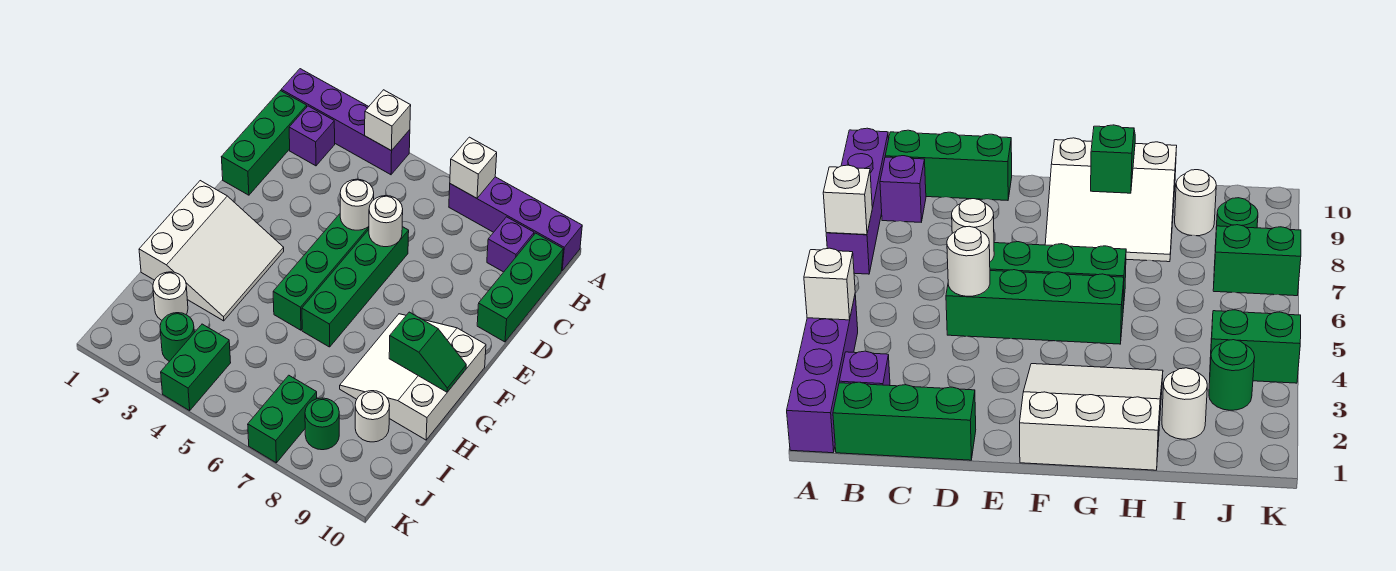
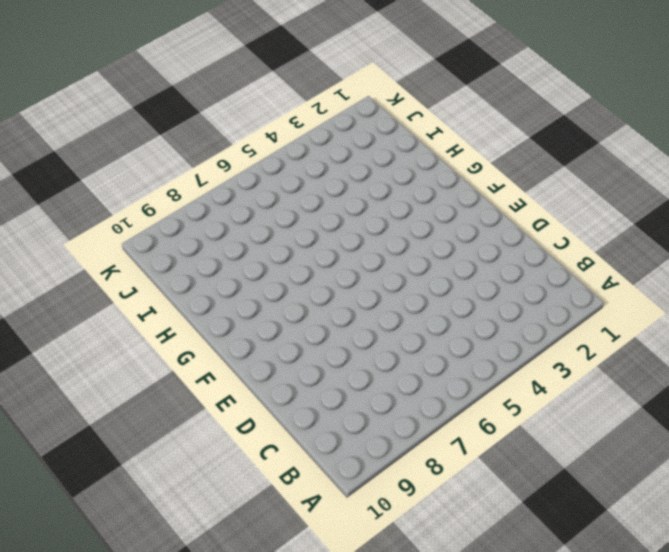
none -> purple brick A1:A4 level 1
none -> purple brick A7:A10 level 1
none -> green brick B1:D1 level 1

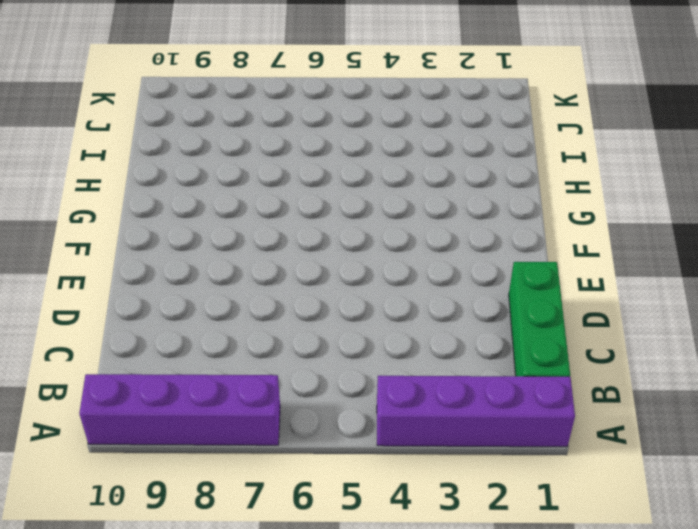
none -> purple brick B2 level 1
none -> purple brick B9 level 1
none -> green brick B10:D10 level 1

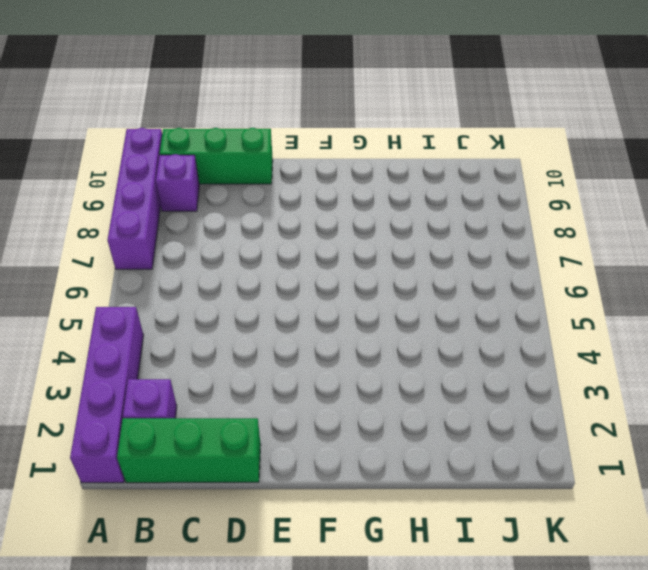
none -> green brick D5:G5 level 1
none -> green brick D6:G6 level 1
none -> white slope F1:H3 level 1 top 1

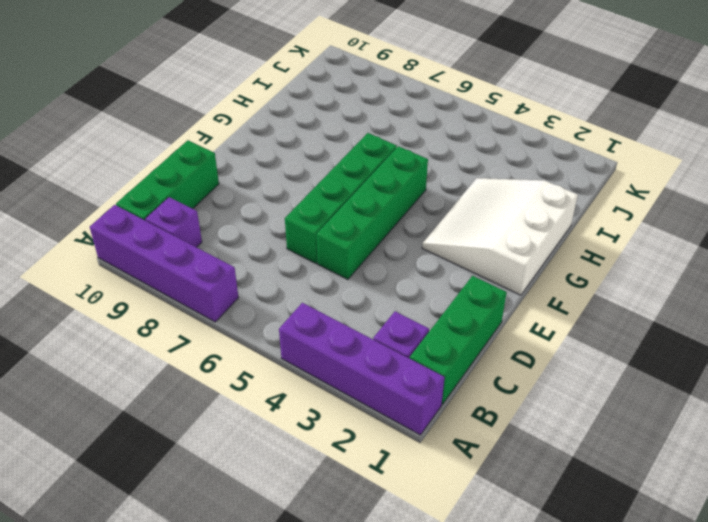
none -> white slope F8:H10 level 1 top 10
none -> white round brick I2 level 1
none -> white round brick I9 level 1

